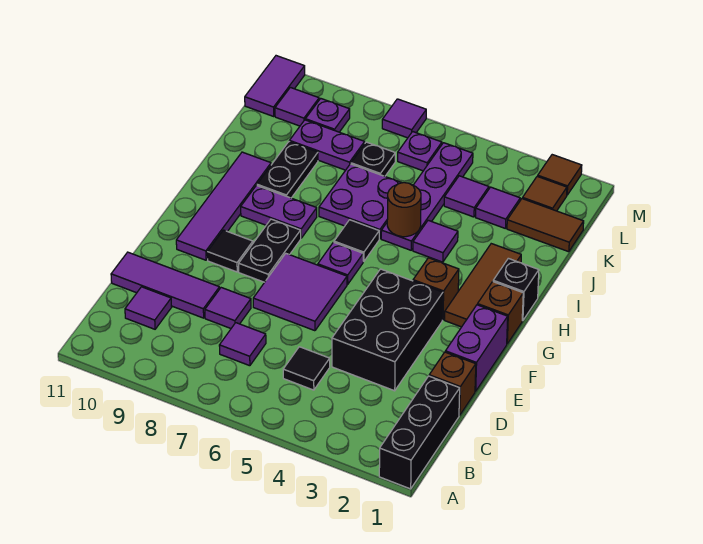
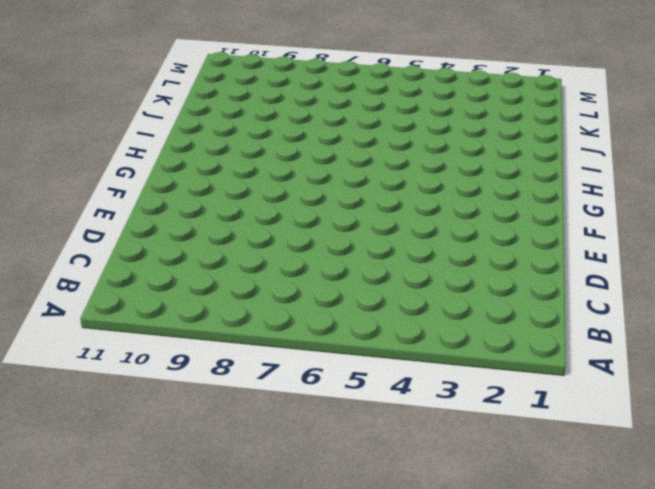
none -> black brick A1:C1 level 1
none -> black tile C5 level 1
none -> purple tile C7 level 1
none -> purple tile C10 level 1

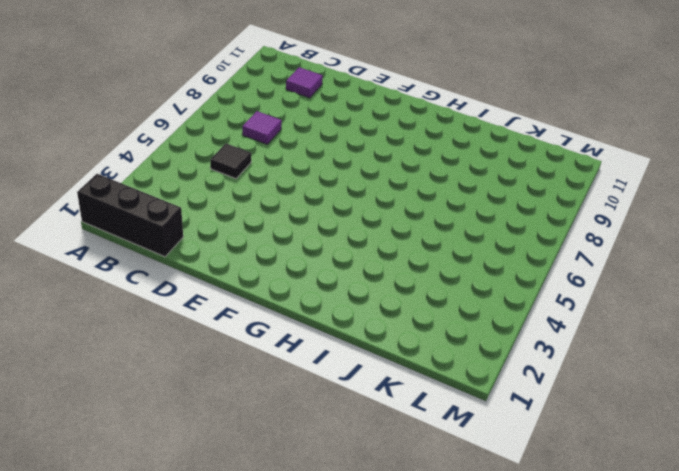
none -> brown brick D1 level 1
none -> black brick D3:F4 level 1
none -> purple tile D8 level 1
none -> purple tile D9:D11 level 1

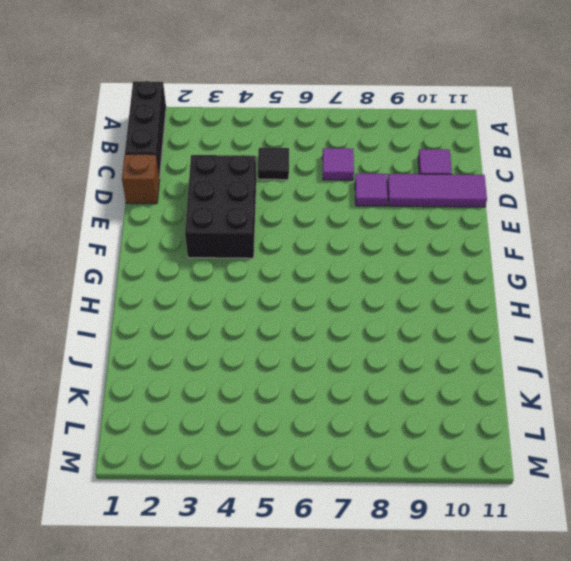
none -> purple brick E1:F1 level 1
none -> purple tile E6:F7 level 1
none -> black plate F8:G8 level 1
none -> black tile F9 level 1

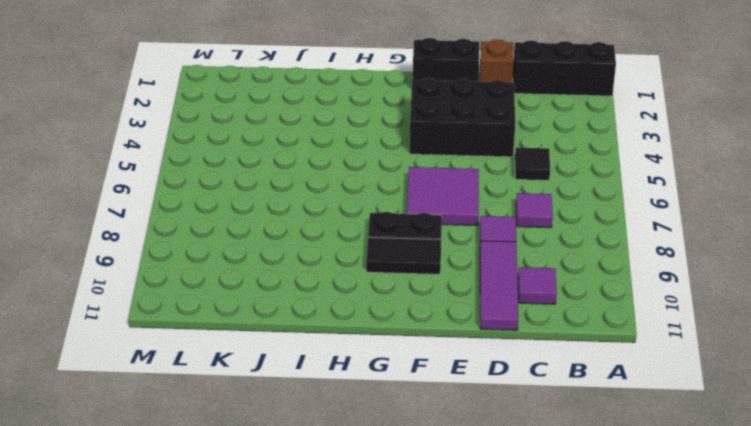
black brick E1:F1 level 1 -> purple brick E1:F1 level 1
black tile F9:G9 level 1 -> black tile F9 level 1
none -> purple tile F10:I10 level 1
none -> brown brick G1 level 1
none -> brown tile G2:I2 level 1
none -> brown brick G3 level 1

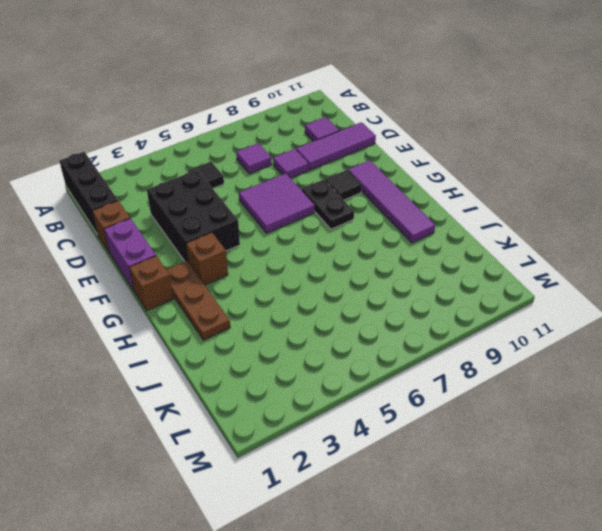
brown plate G2:I2 level 1 -> brown tile G2:I2 level 1
none -> purple plate G6 level 1
none -> black brick H1 level 1
none -> black tile H6 level 1
none -> purple plate H8:H9 level 1

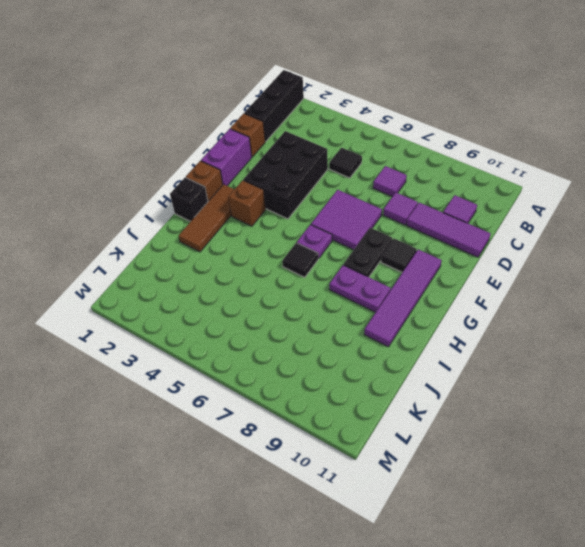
none -> purple tile I4 level 1
none -> purple plate I5:L5 level 1
none -> purple plate I6:J7 level 1
none -> black plate I9:J9 level 1

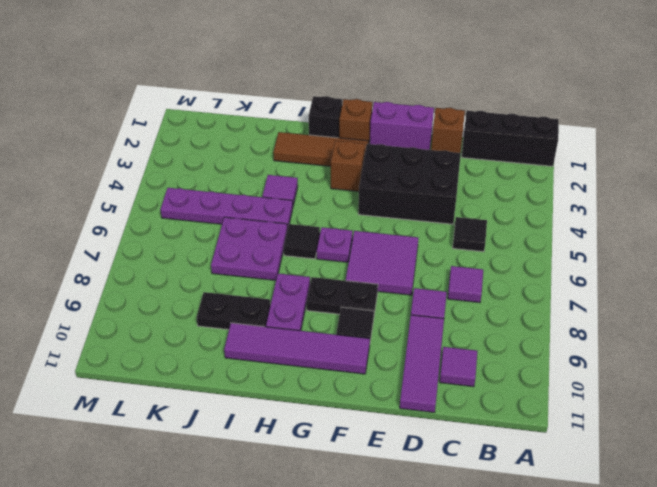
none -> brown tile K1:K2 level 1
none -> purple tile K3 level 1
none -> purple tile K4 level 1
none -> black plate K7 level 1

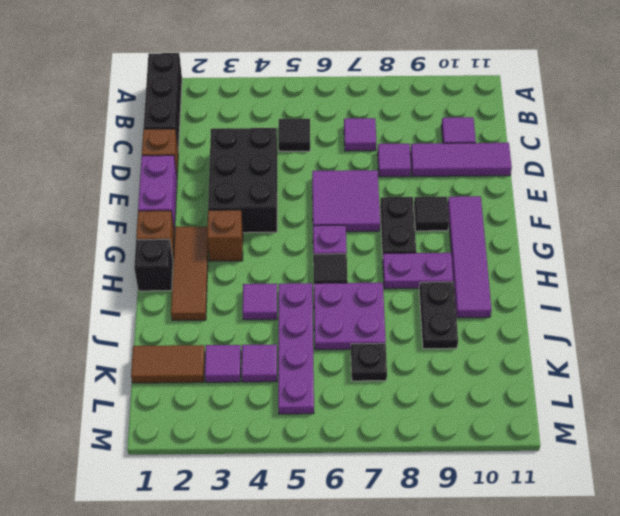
none -> purple plate K8:K9 level 1
none -> brown tile L2 level 1
none -> purple plate L6 level 1
none -> purple plate L9 level 1

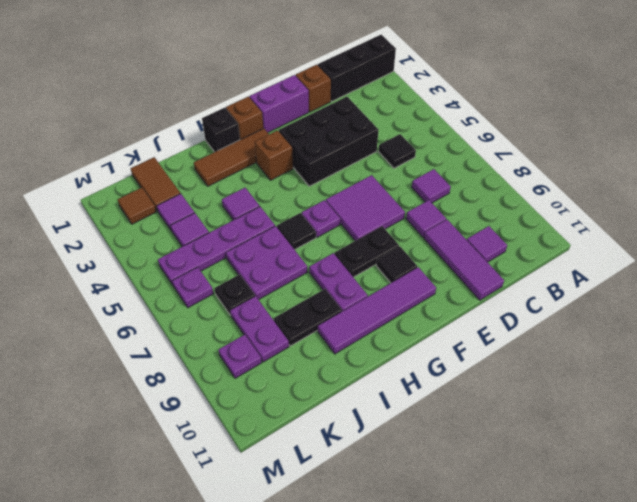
none -> purple tile L10 level 1
none -> purple tile L11:M11 level 1
none -> brown tile M2 level 1
none -> purple tile M7 level 1

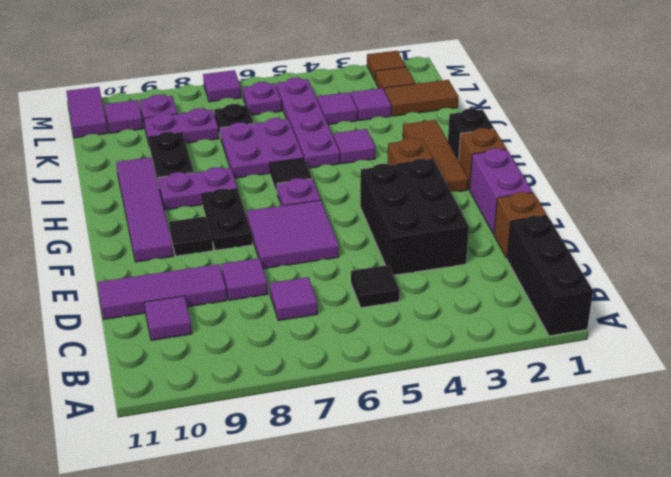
none -> brown round brick I5 level 2

